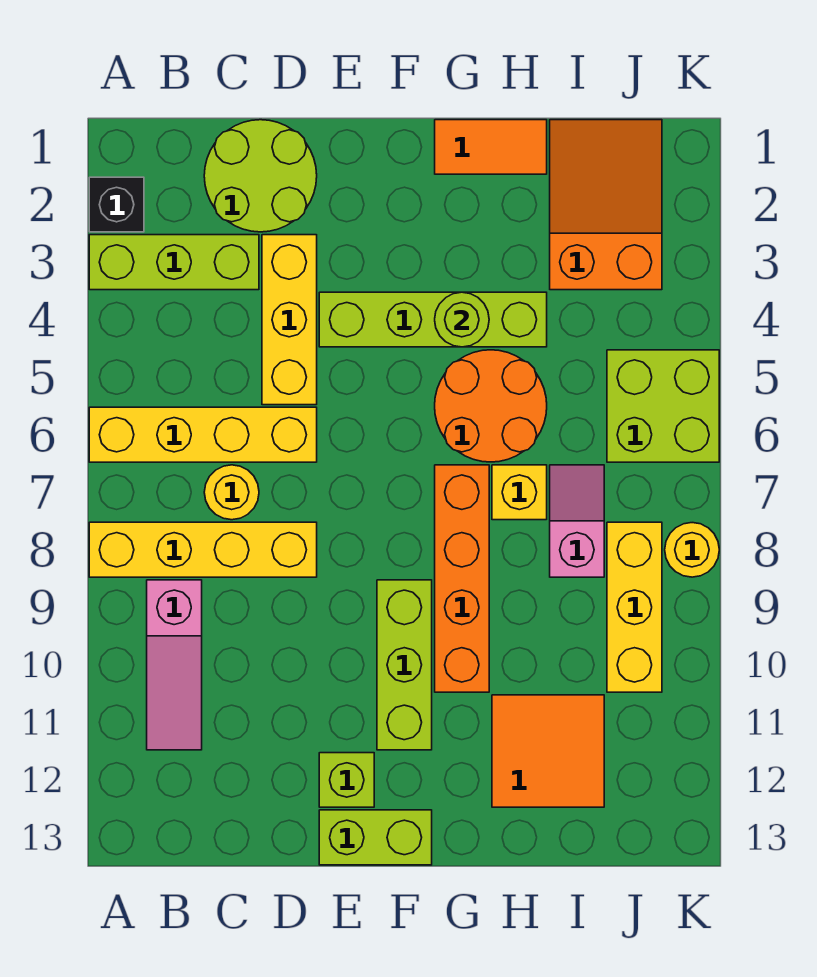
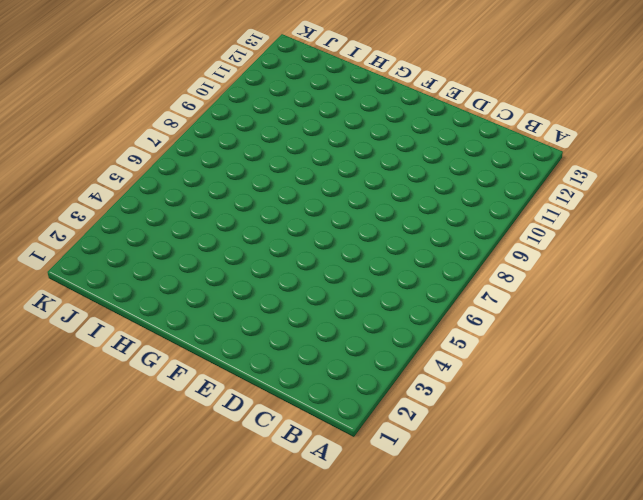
none -> black brick A2 level 1
none -> lime brick A3:C3 level 1
none -> yellow brick A6:D6 level 1

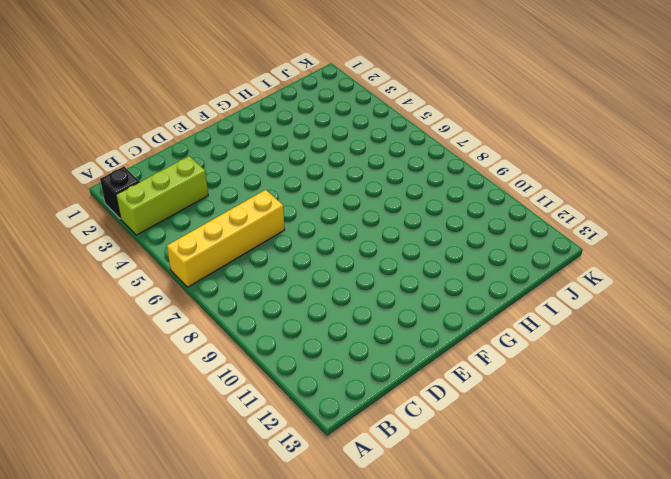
none -> yellow brick A8:D8 level 1
none -> pink slope B9:B11 level 1 top 9
none -> lime round brick C1:D2 level 1

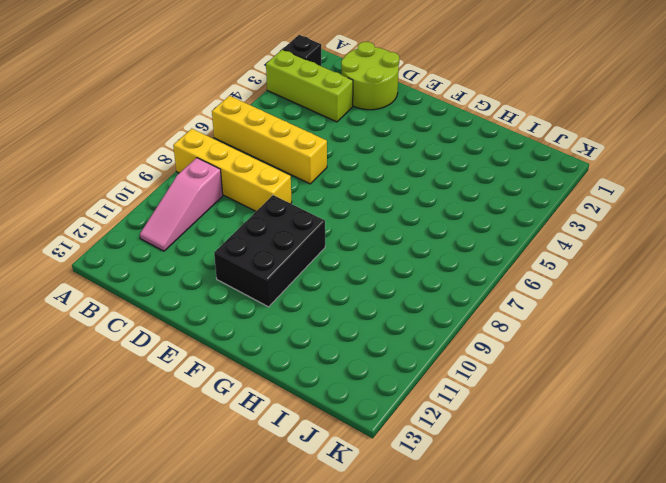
black brick E9:F11 level 1 -> lime brick F9:F11 level 1
none -> yellow round brick C7 level 1
none -> yellow brick D3:D5 level 1
none -> lime brick E4:H4 level 1

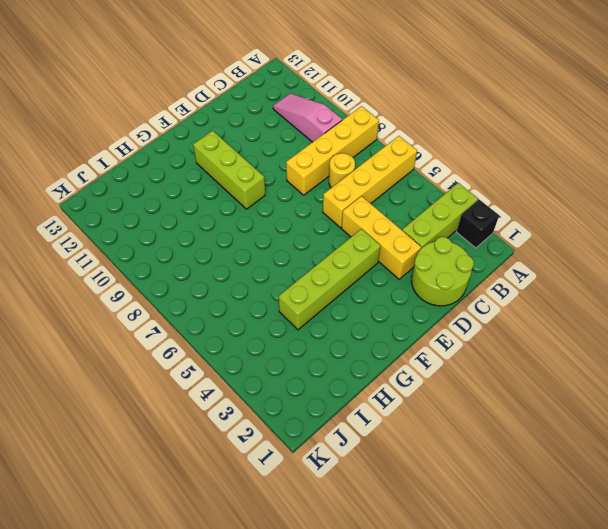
none -> lime brick E12 level 1
none -> lime brick E13:F13 level 1
none -> orange tile G1:H1 level 1

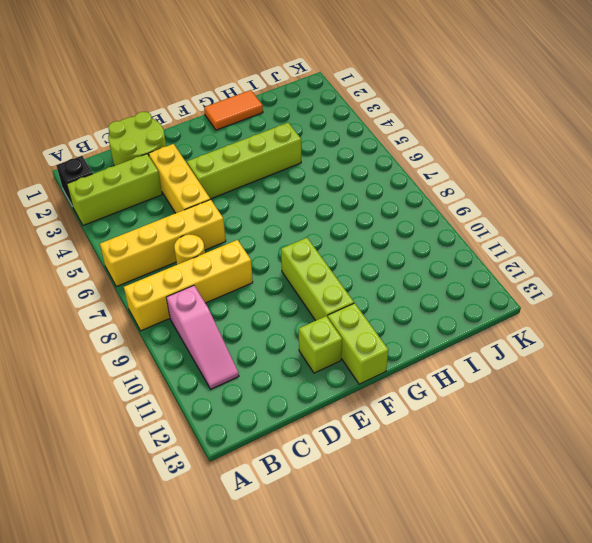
lime brick F12:F13 level 1 -> lime brick E13:F13 level 1
none -> orange round brick G5:H6 level 1
none -> orange brick G7:G10 level 1
none -> yellow brick H7 level 1

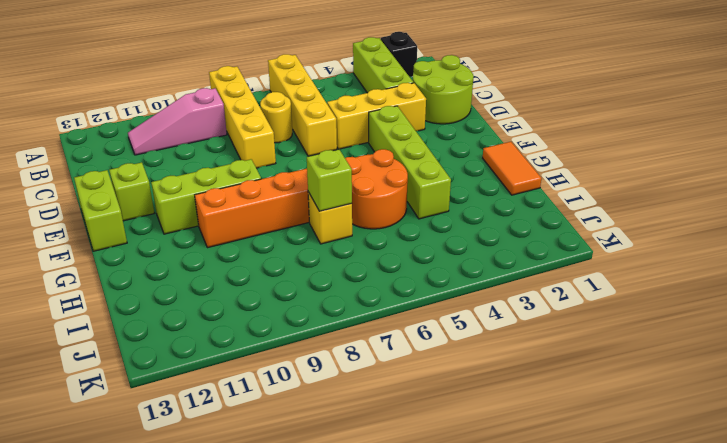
lime brick H7 level 2 -> none
none -> orange tile H11:I12 level 1
none -> orange slope I1:J3 level 1 top 3
none -> pink slope I7:I8 level 1 top 8

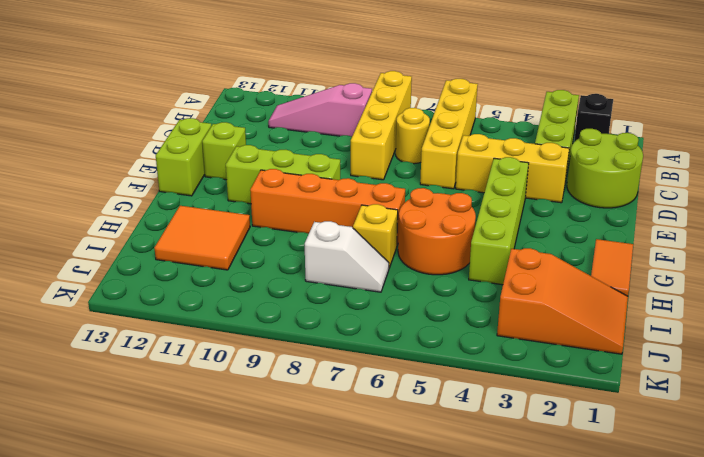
white slope I7:I8 level 1 top 8 -> pink slope I7:I8 level 1 top 8
none -> lime brick J5:K6 level 1
none -> yellow brick J8:J10 level 1
none -> yellow round brick K8 level 1

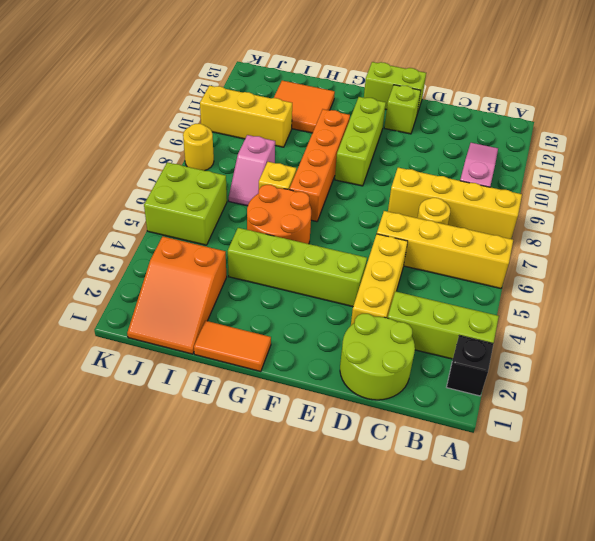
yellow brick I10:K10 level 1 -> yellow brick J8:J10 level 1
none -> lime round brick G4 level 2

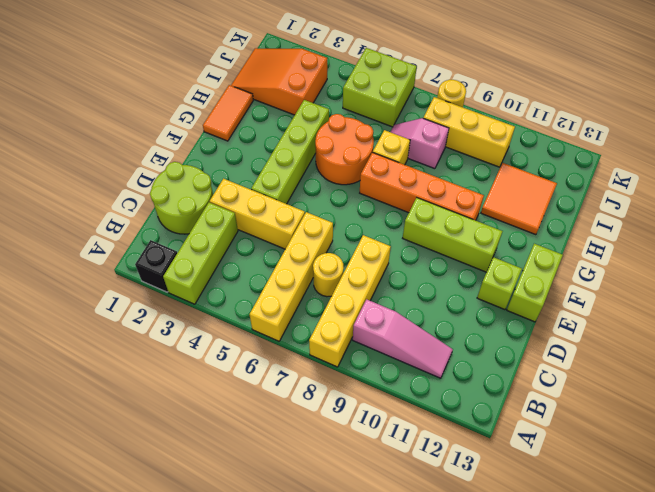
none -> lime round brick G4 level 2

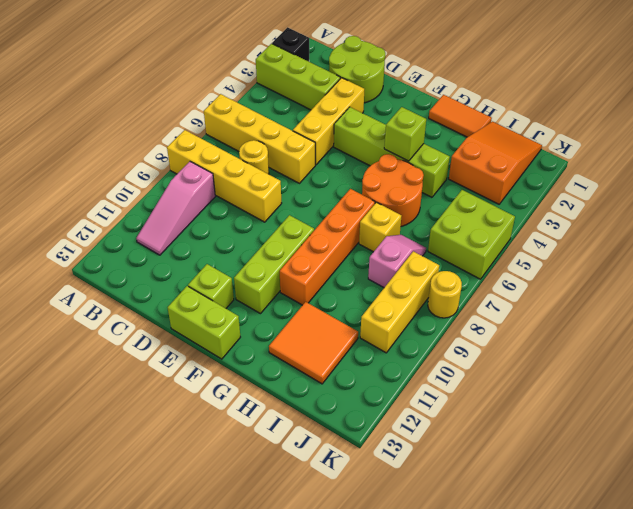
lime brick G4 level 2 -> lime round brick G4 level 2

